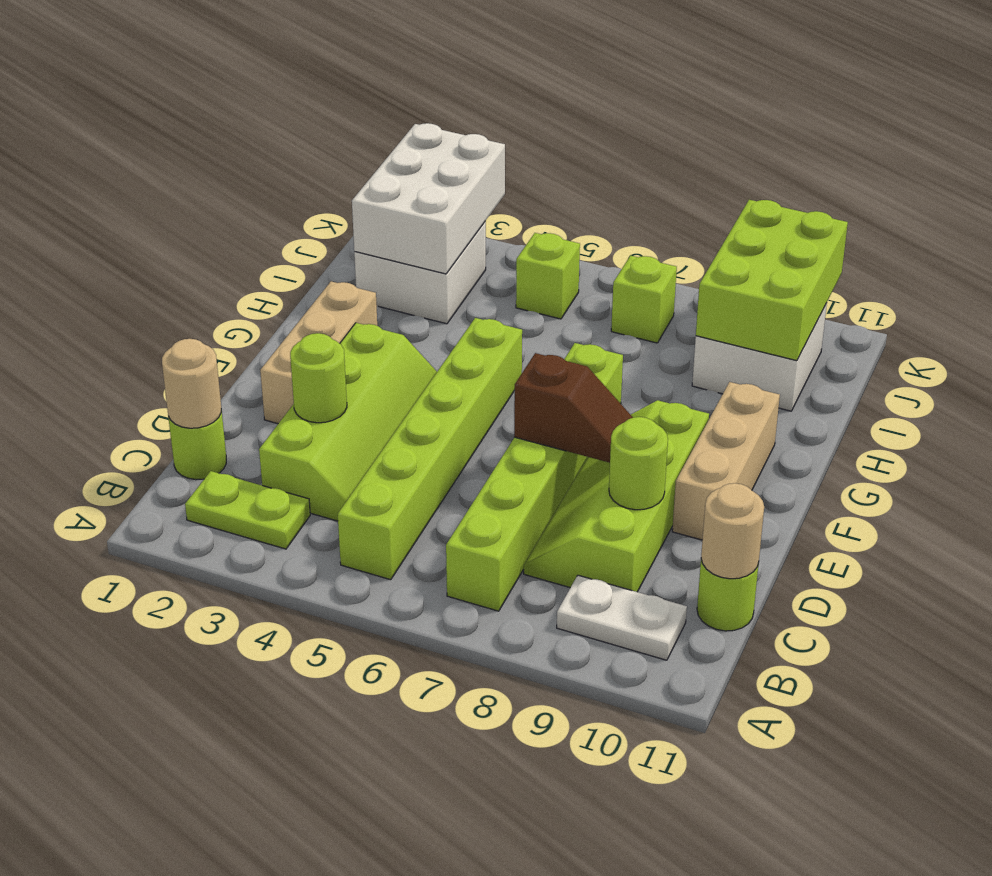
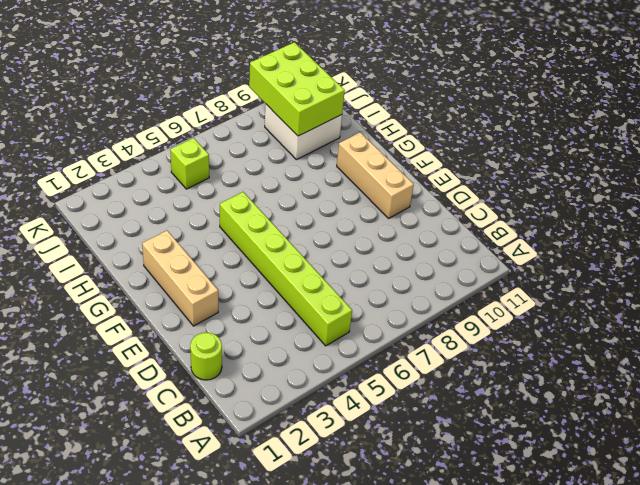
none -> lime plate B2:B3 level 1
none -> lime brick B7:G7 level 1
none -> white plate B9:B10 level 1

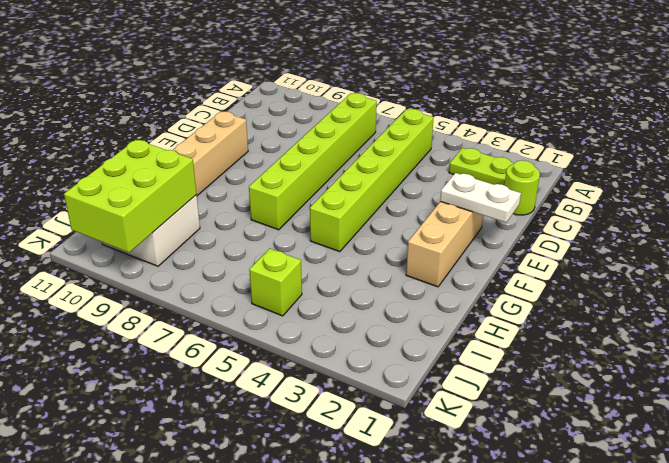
white plate E1:E2 level 2 -> white plate B9:B10 level 1
none -> lime slope C3:F4 level 1 top 3
none -> lime slope C8:F9 level 1 top 9
none -> lime round brick C11 level 1

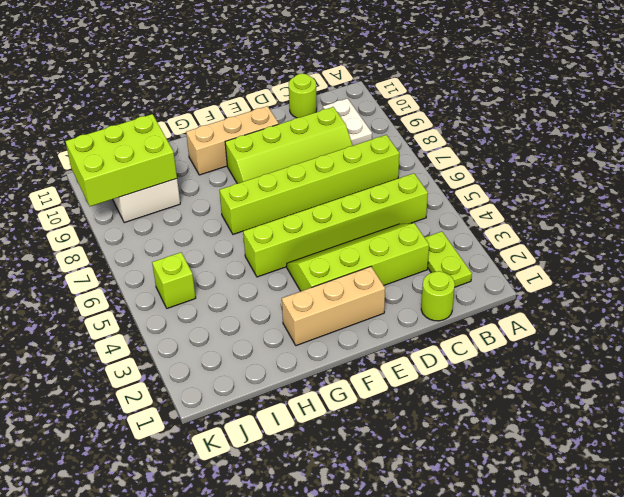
none -> white brick I2:J3 level 1
none -> lime brick J7 level 1
none -> tan round brick C1 level 2

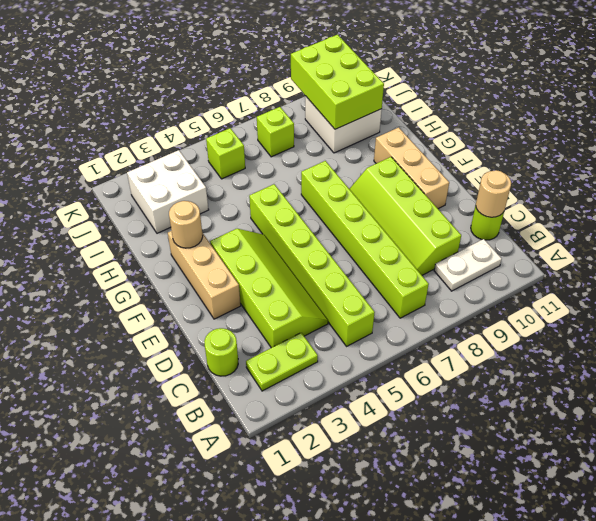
tan round brick G2 level 2 -> tan round brick C1 level 2
none -> lime round brick D3 level 2
none -> lime round brick D9 level 2
none -> brown slope E7:E8 level 2 top 7

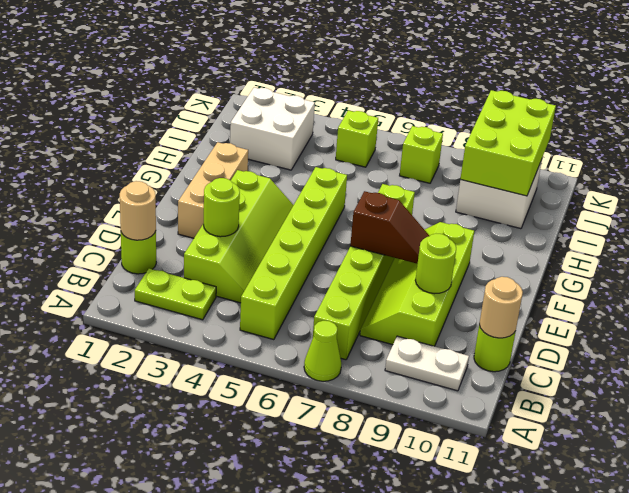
lime cone A7 level 1 -> none
none -> tan brick E10:G10 level 1
none -> white brick I2:K3 level 2

